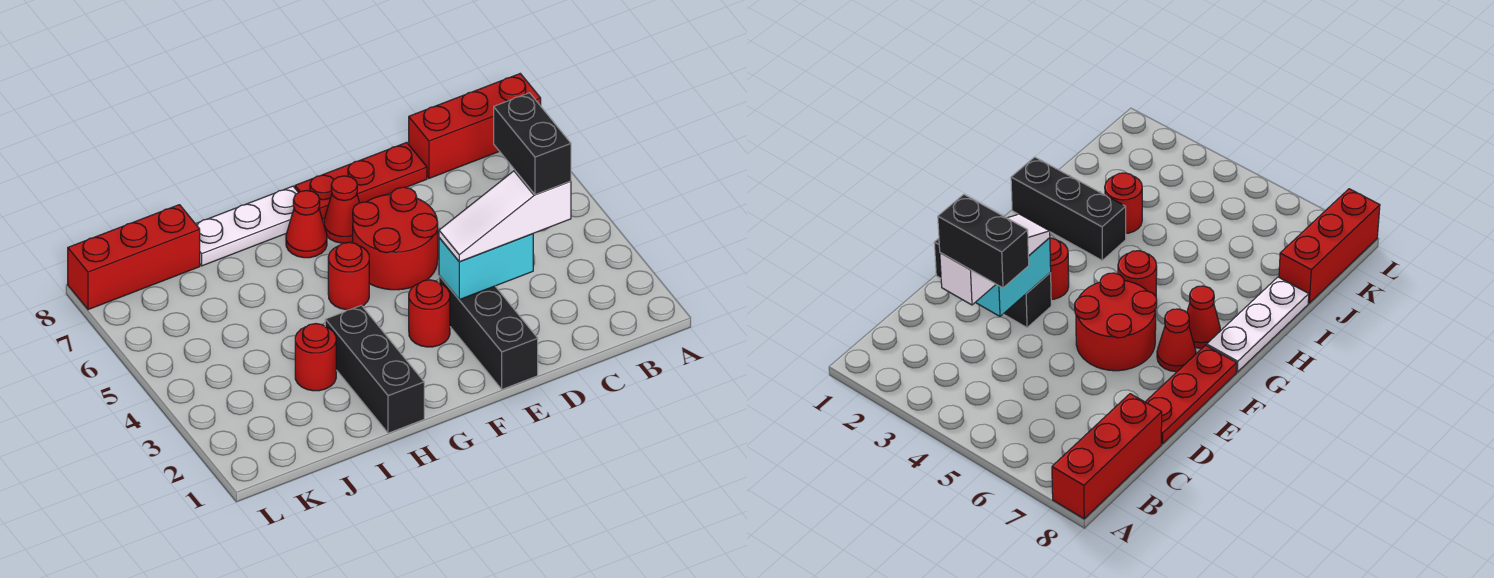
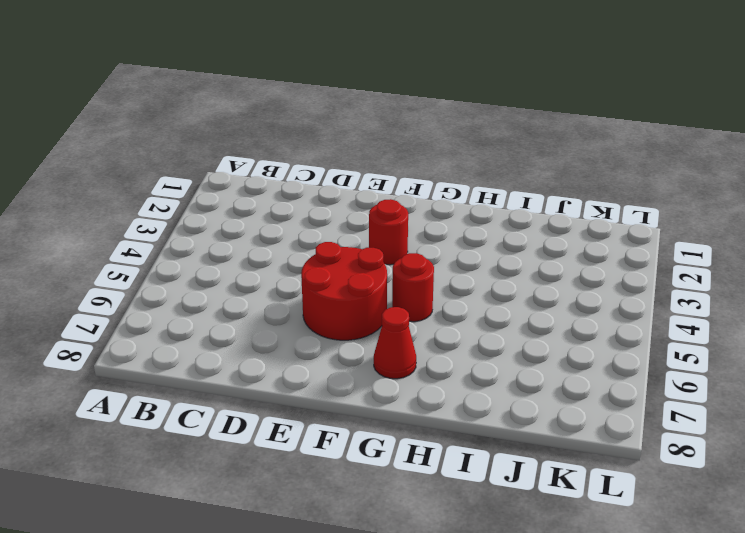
none -> red brick A8:C8 level 1
none -> red plate D8:F8 level 1
none -> black brick E1:E3 level 1

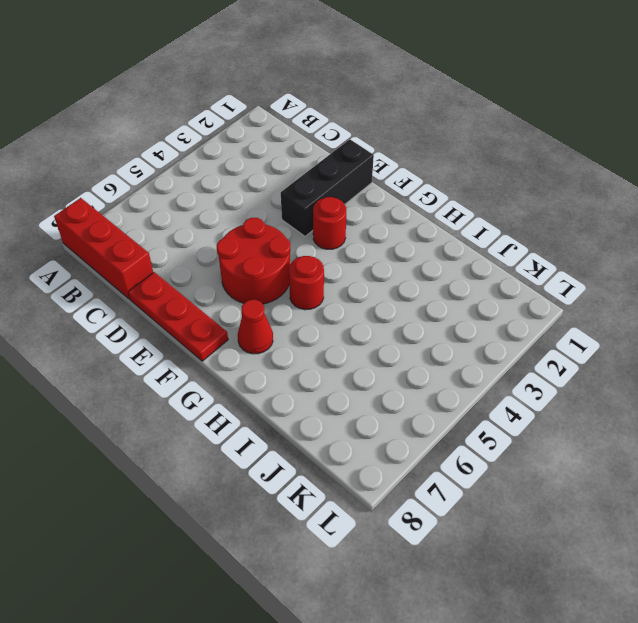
none -> red cone F7 level 1
none -> white plate G8:I8 level 1
none -> black brick H1:H3 level 1

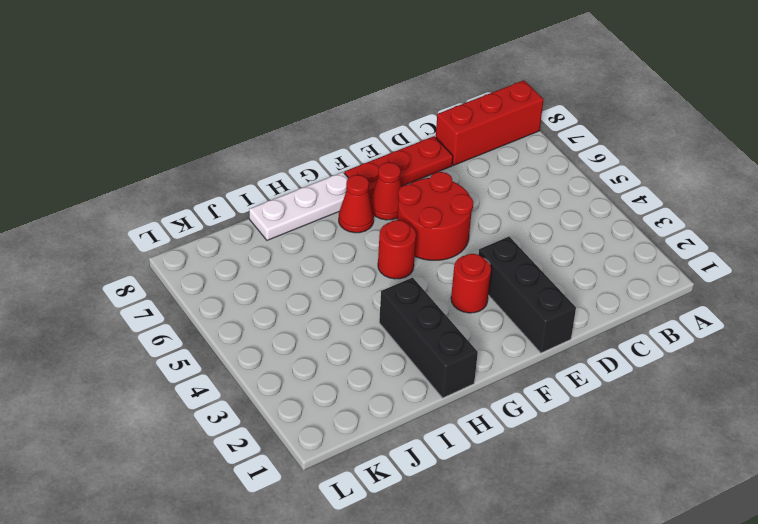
none -> red round brick I3 level 1
none -> red brick J8:L8 level 1
none -> cyan brick D3:E3 level 2

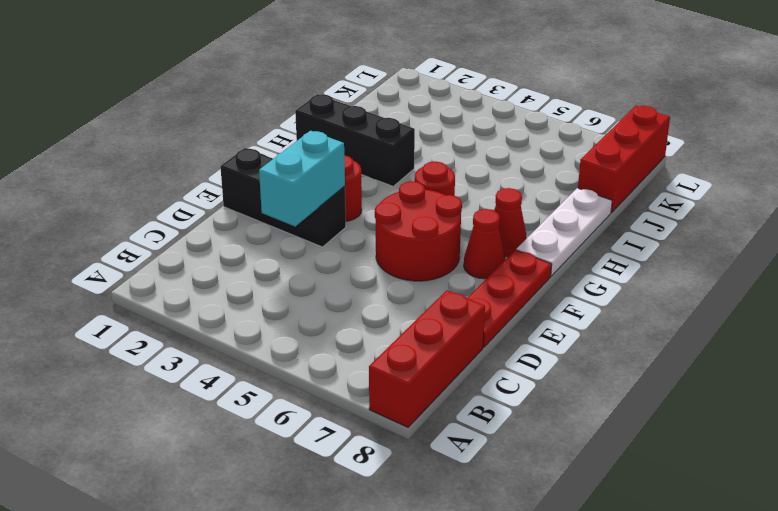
none -> red round brick I3 level 1
none -> white slope C3:E3 level 3 top C
none -> black brick C3:C4 level 4

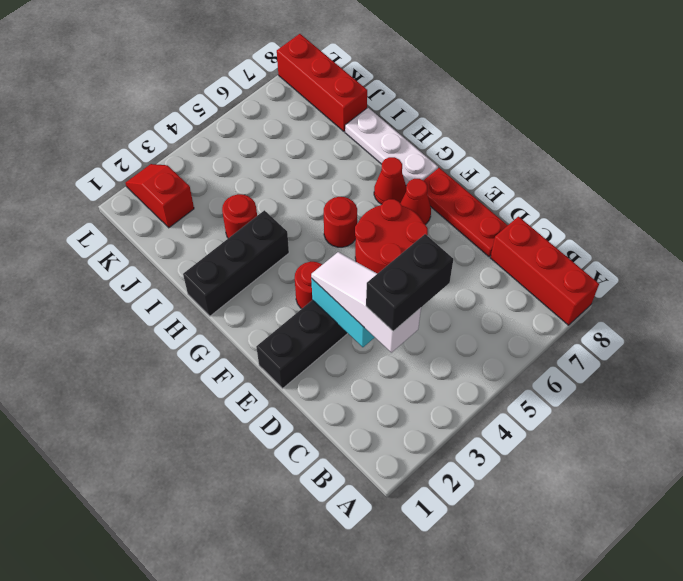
red slope K2:L2 level 1 top K -> none

